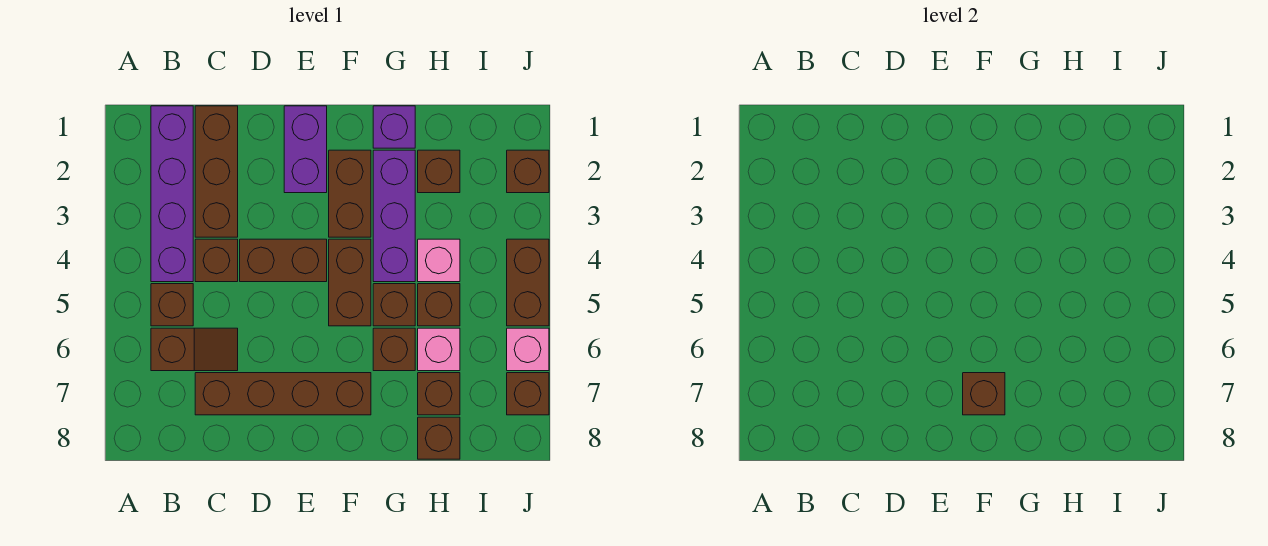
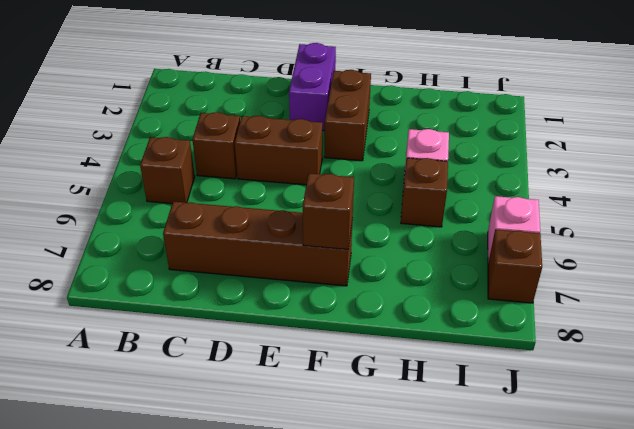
none -> purple brick B1:B4 level 1
none -> brown slope B6:C6 level 1 top B
none -> brown brick C1:C3 level 1

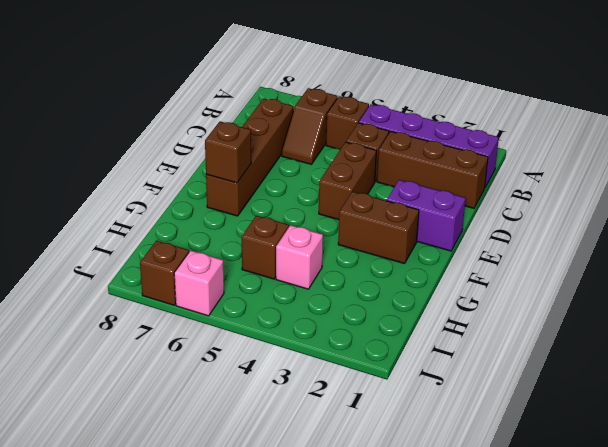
none -> brown brick F4:F5 level 1
none -> purple brick G1 level 1
none -> purple brick G2:G4 level 1

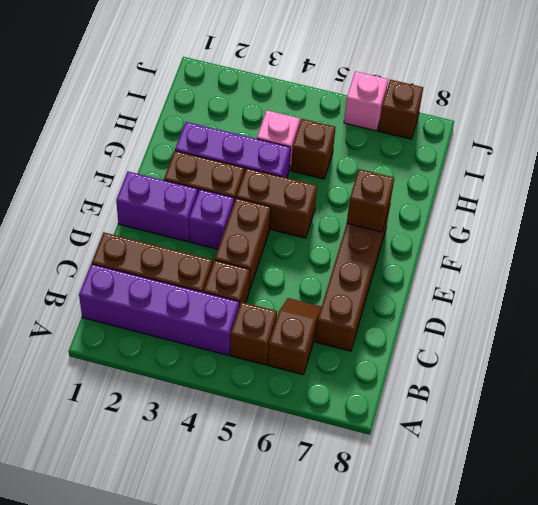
purple brick E3 level 1 -> purple brick G1 level 1
none -> brown brick G5 level 1
none -> brown brick G6 level 1
none -> brown brick H2 level 1

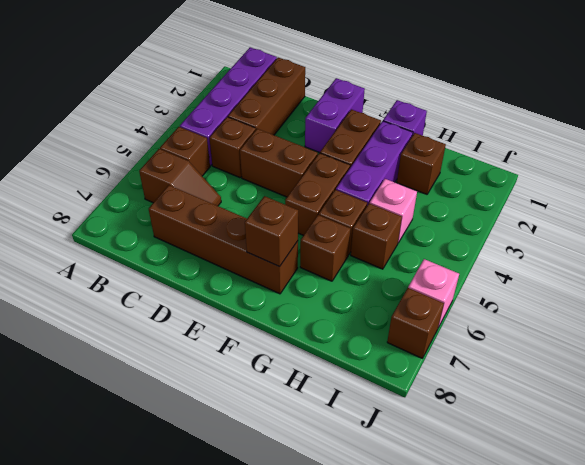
none -> pink brick H6 level 1
none -> brown brick H7 level 1
none -> brown brick H8 level 1

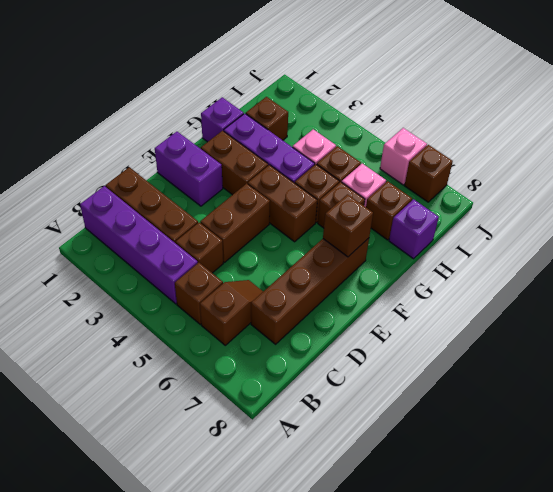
purple brick H8 level 1 -> brown brick H8 level 1
none -> brown brick J2 level 1
none -> brown brick J4:J5 level 1

